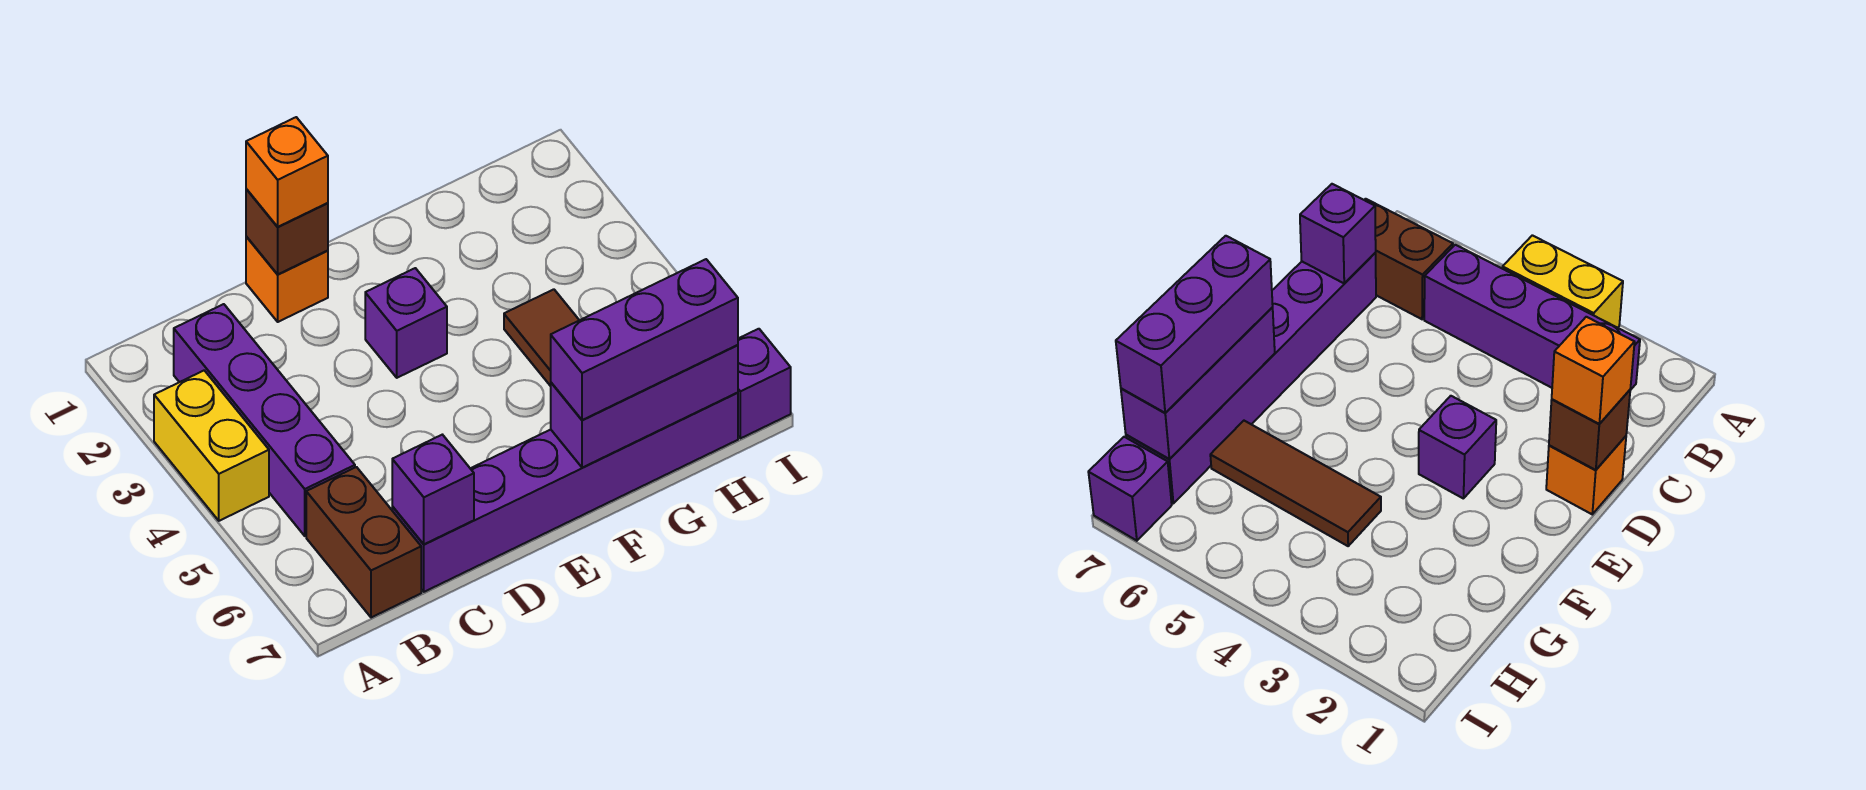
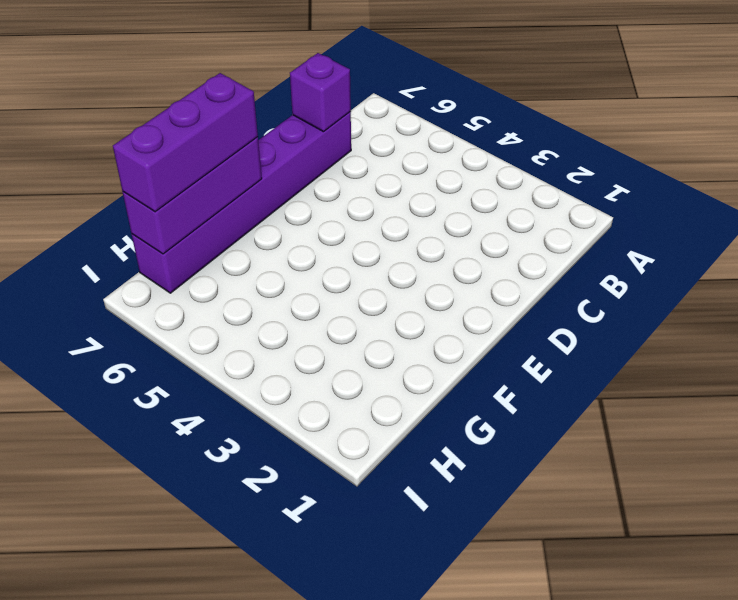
none -> yellow brick A3:A4 level 1
none -> purple brick B2:B5 level 1
none -> brown brick B6:B7 level 1

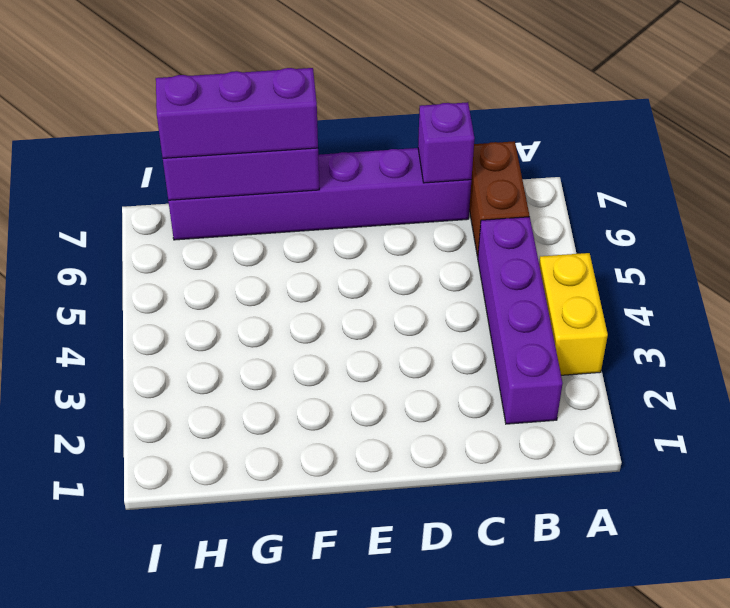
none -> orange brick D1 level 1
none -> purple brick E3 level 1
none -> brown tile G4:G6 level 1

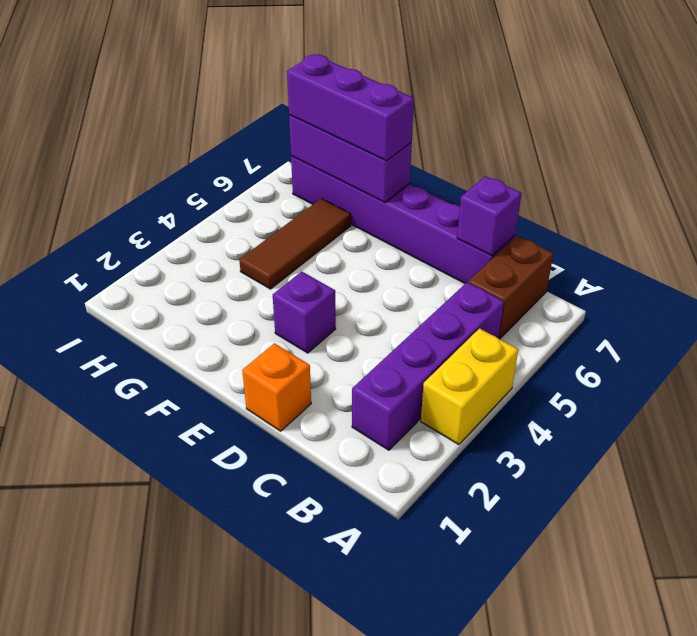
none -> purple brick I7 level 1
none -> brown brick D1 level 2
none -> orange brick D1 level 3

